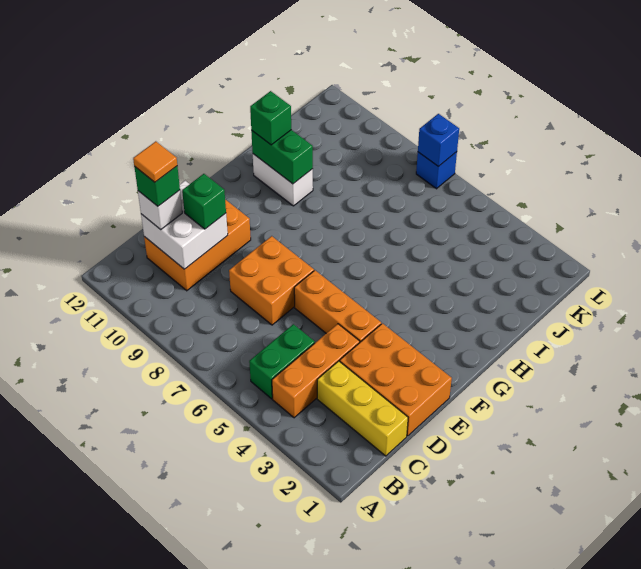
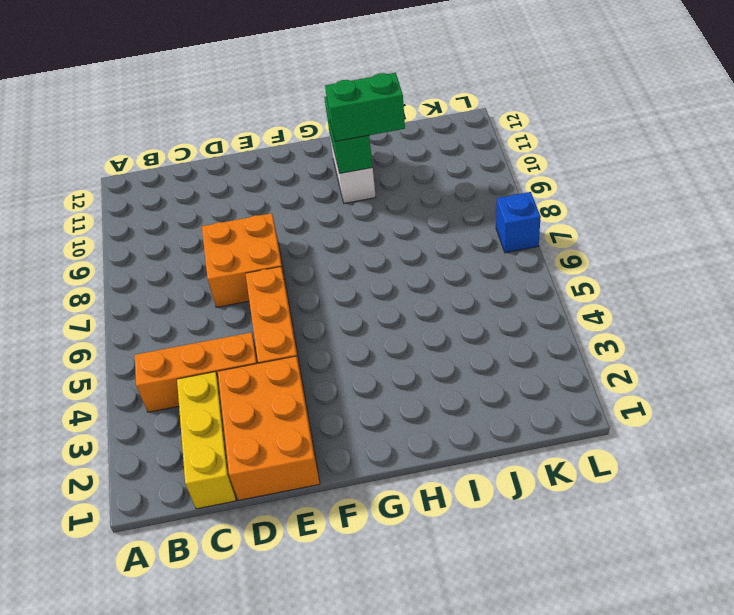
green brick H10:I10 level 3 -> green brick B5:C5 level 1
none -> orange brick C10:E11 level 1
none -> white brick C10:D11 level 2
none -> blue brick L7 level 2

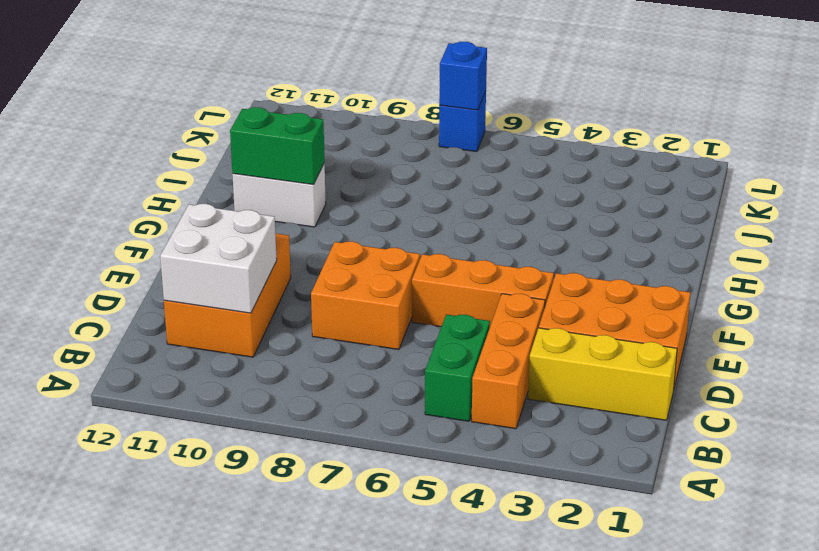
none -> white brick C11 level 3
none -> green brick D10 level 3
none -> green brick H11 level 3

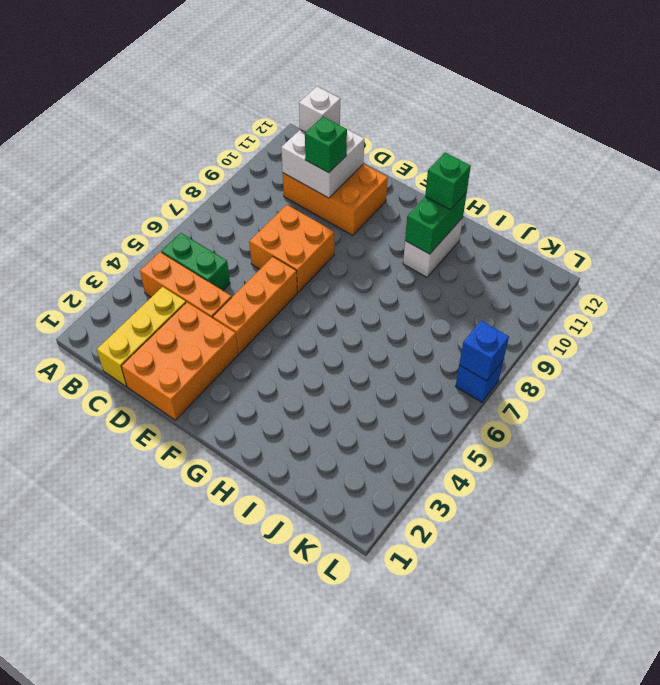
none -> green brick C11 level 4
none -> orange tile C11 level 5

